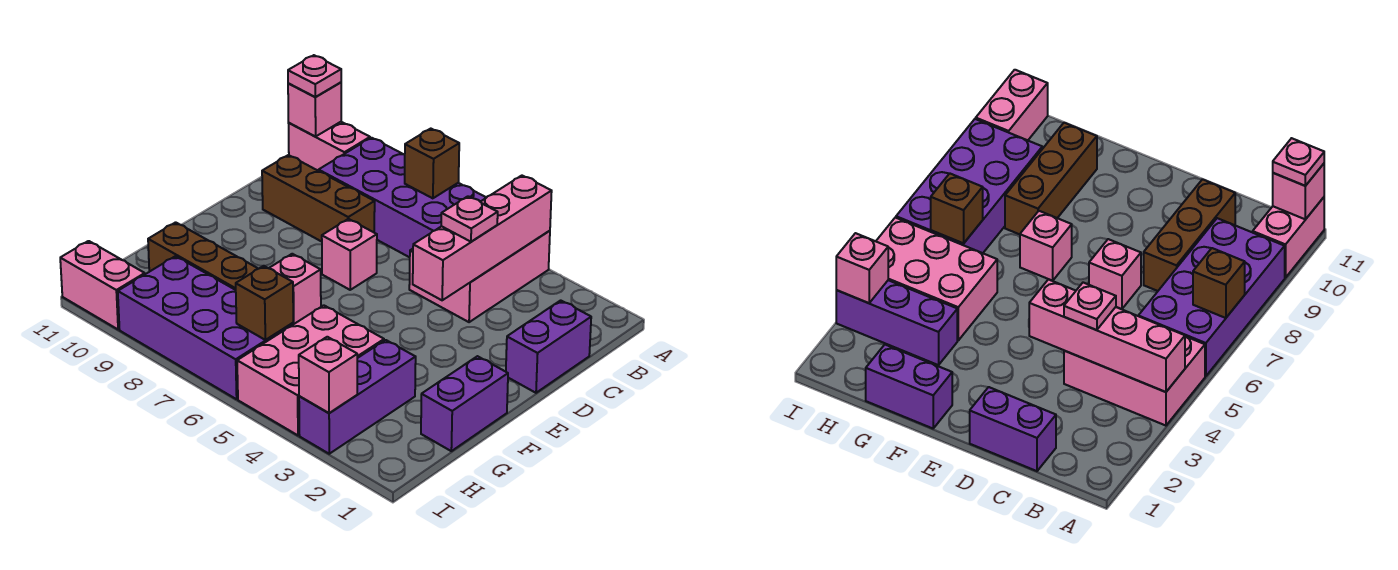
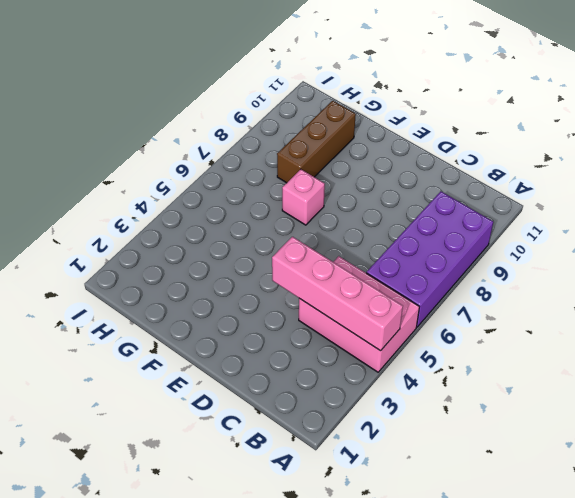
none -> pink brick A10:A11 level 1
none -> purple brick C1:D1 level 1
none -> brown brick C8:C10 level 1

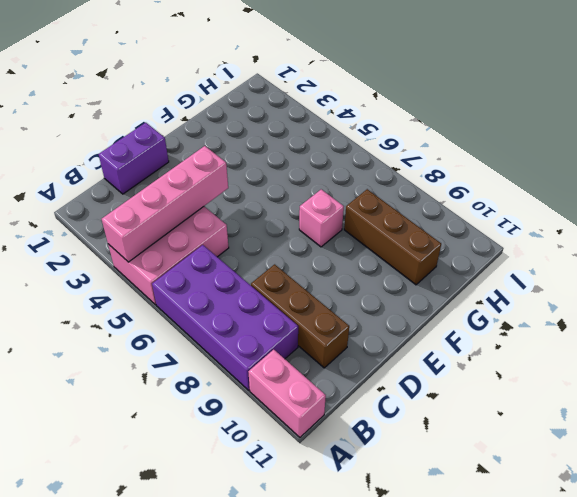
none -> pink brick D7 level 1
none -> purple brick F1:G1 level 1
none -> purple brick G3:I3 level 1

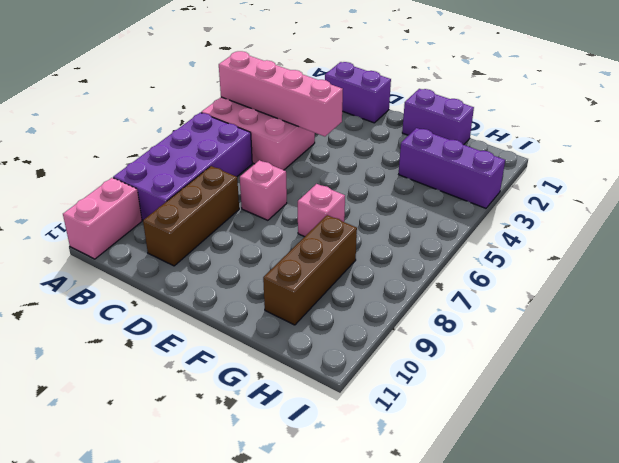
none -> pink brick G4:I5 level 1
none -> purple brick H6:I9 level 1
none -> pink brick I10:I11 level 1

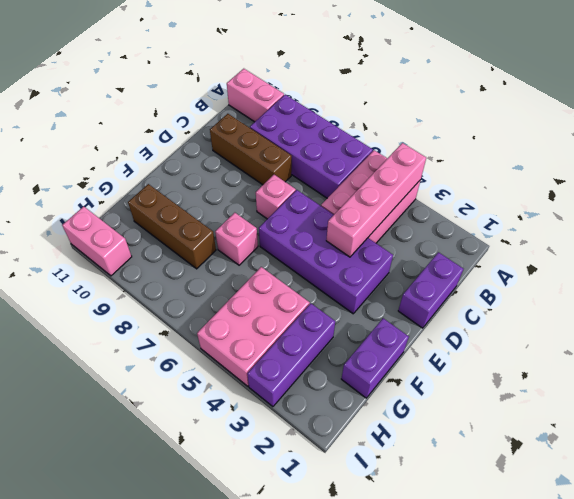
purple brick D3:E6 level 1 -> purple brick H6:I9 level 1
none -> brown brick A7 level 2
none -> pink brick A11 level 2
none -> brown brick H6 level 2

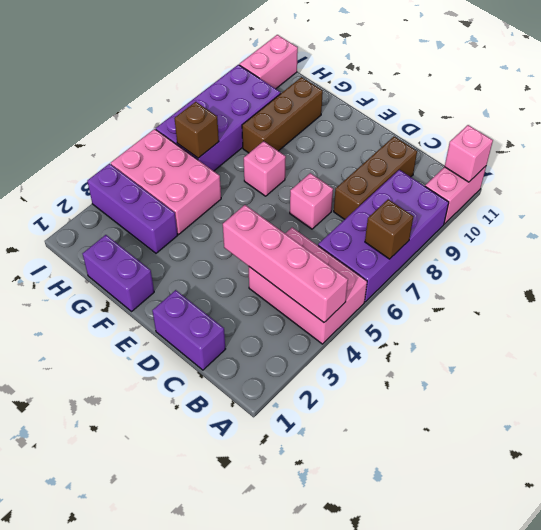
none -> pink brick I3 level 2
none -> pink plate A11 level 3
none -> pink plate C4 level 3

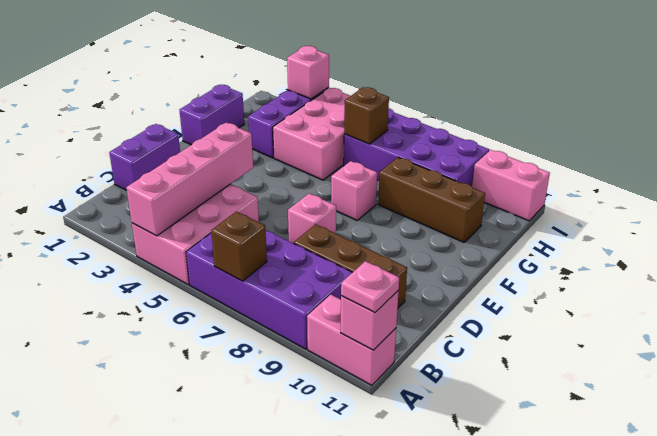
none -> pink plate C4 level 3

